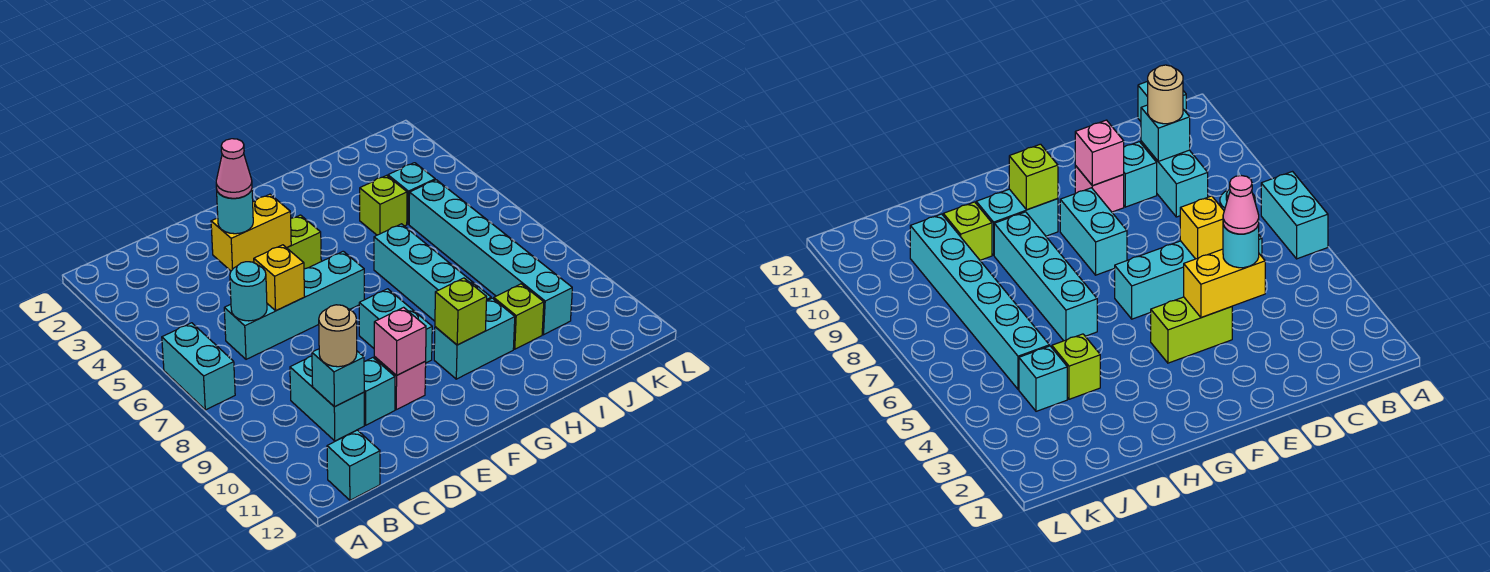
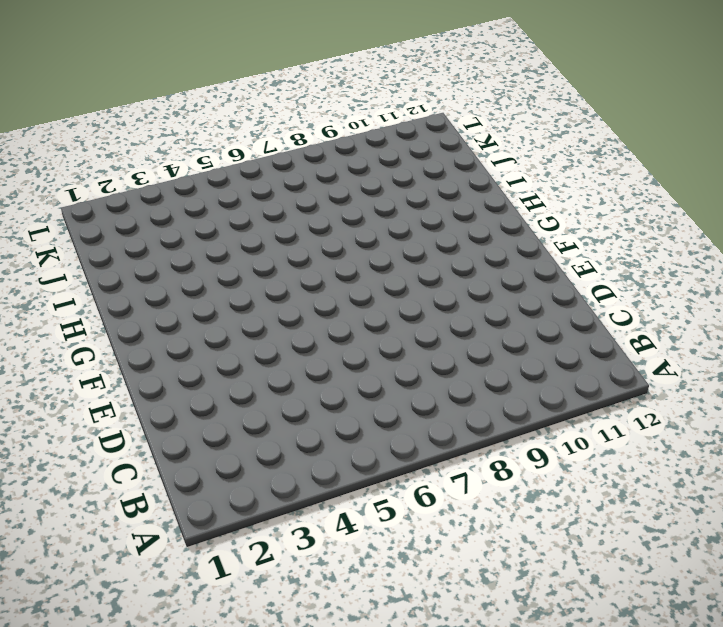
none -> cyan brick A6:A7 level 1
none -> cyan brick B12 level 1
none -> cyan brick C6:F6 level 1

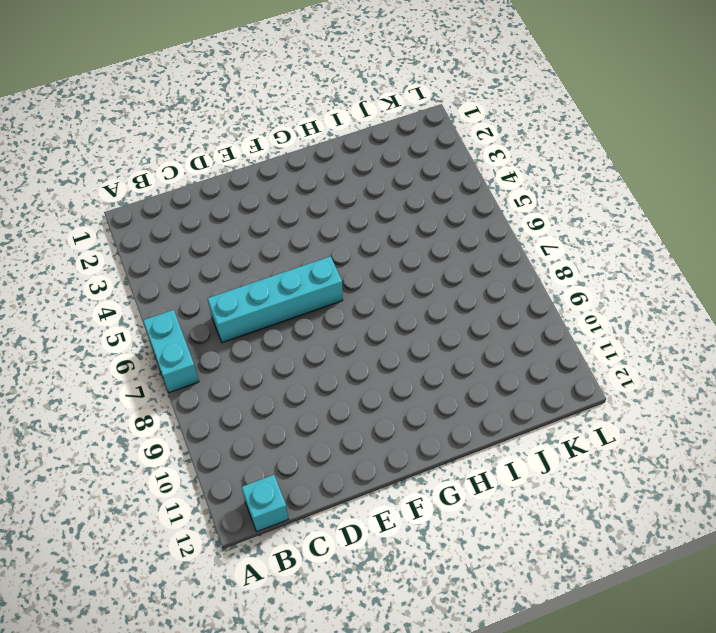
none -> cyan brick C9:C10 level 1
none -> cyan brick D10 level 1
none -> lime brick E4:F4 level 1

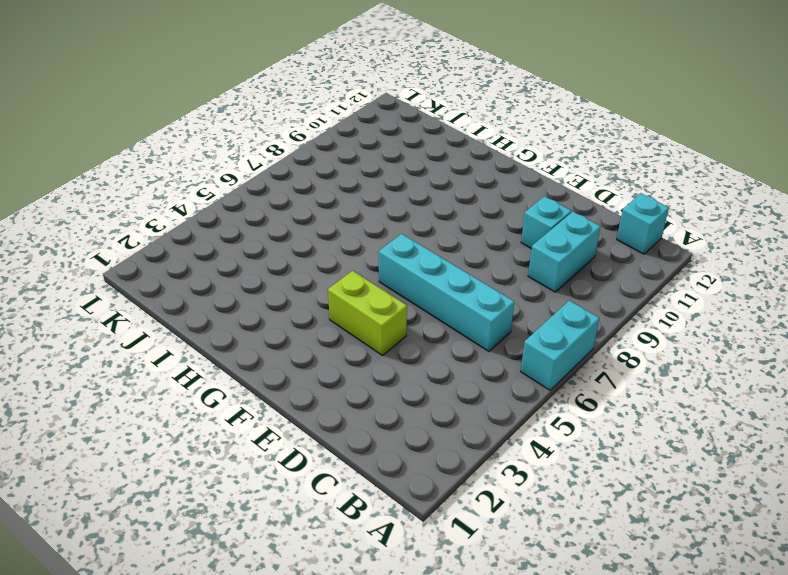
none -> pink brick E10 level 1
none -> cyan brick F8:F9 level 1
none -> cyan brick G10:H10 level 1

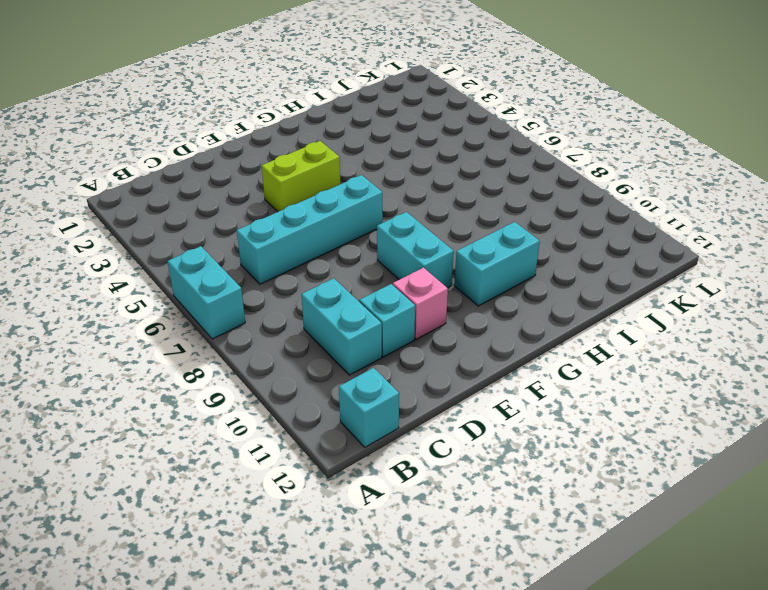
none -> cyan brick H6:H9 level 1
none -> lime brick I4 level 1
none -> lime brick I10 level 1

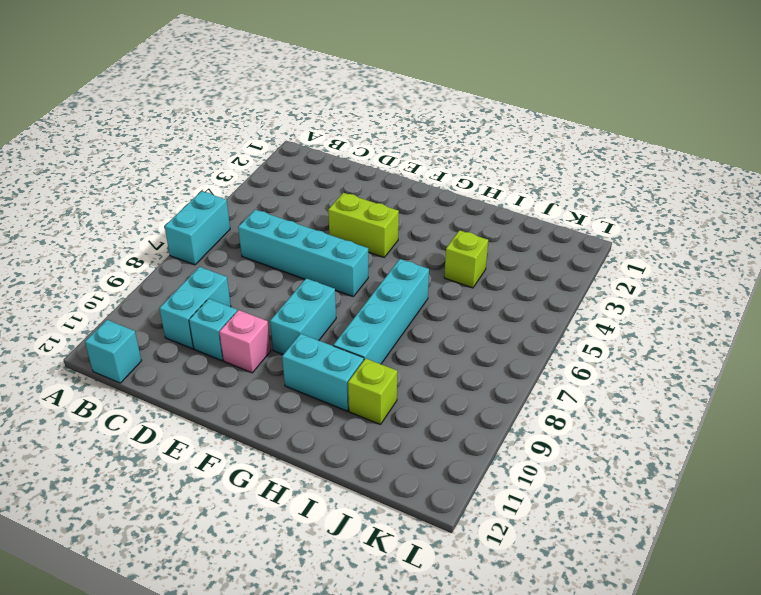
none -> cyan brick J4 level 1
none -> cyan brick J5:J10 level 1
none -> cyan round brick C6 level 2

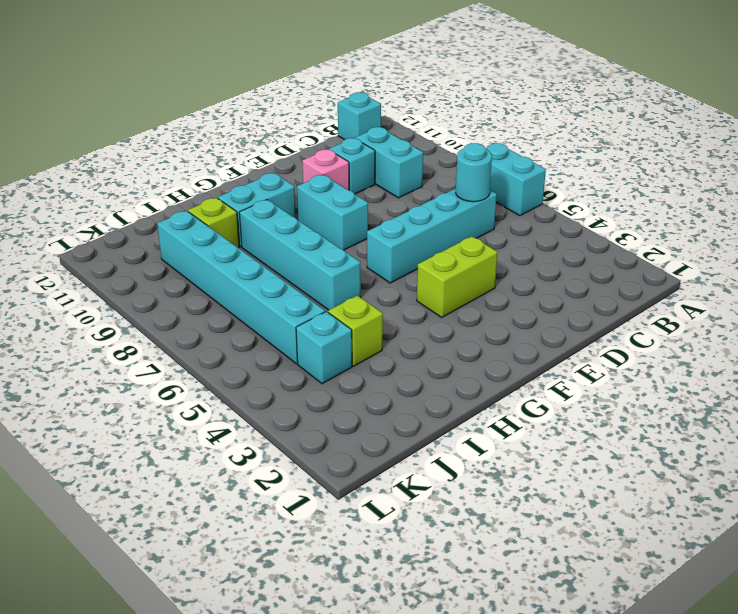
none -> cyan brick C10 level 2
none -> yellow brick D4:E4 level 2
none -> yellow brick D6 level 2

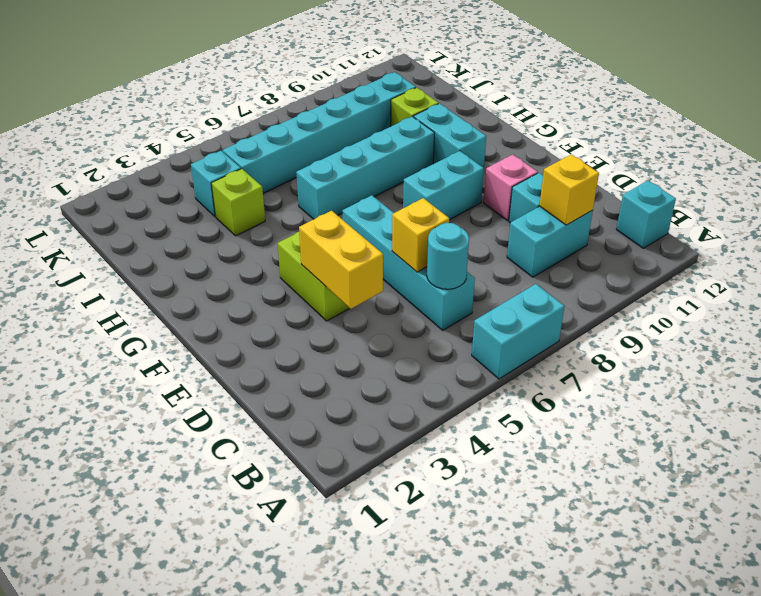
yellow brick C10 level 2 -> cyan brick C10 level 2
none -> pink brick E10 level 2
none -> lime brick G10 level 2
none -> tan round brick C10 level 3

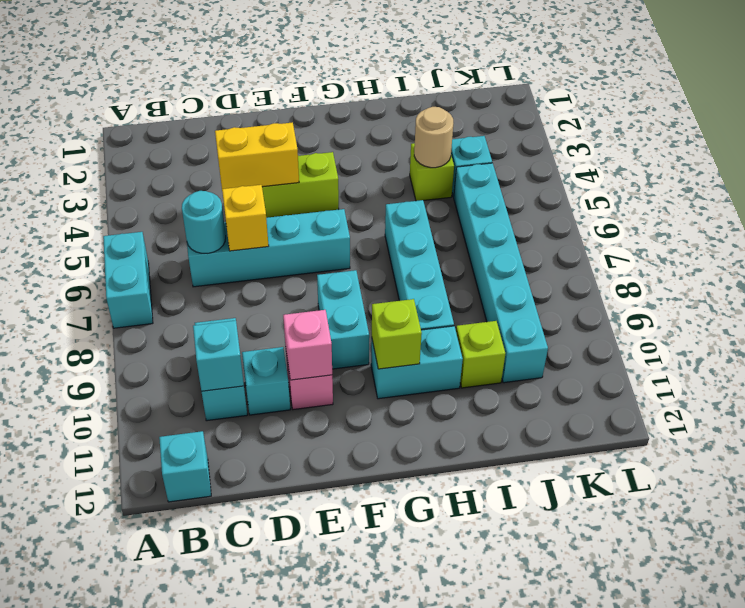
tan round brick I4 level 2 -> tan round brick C10 level 3
none -> cyan round brick D4 level 3
none -> pink cone D4 level 4

